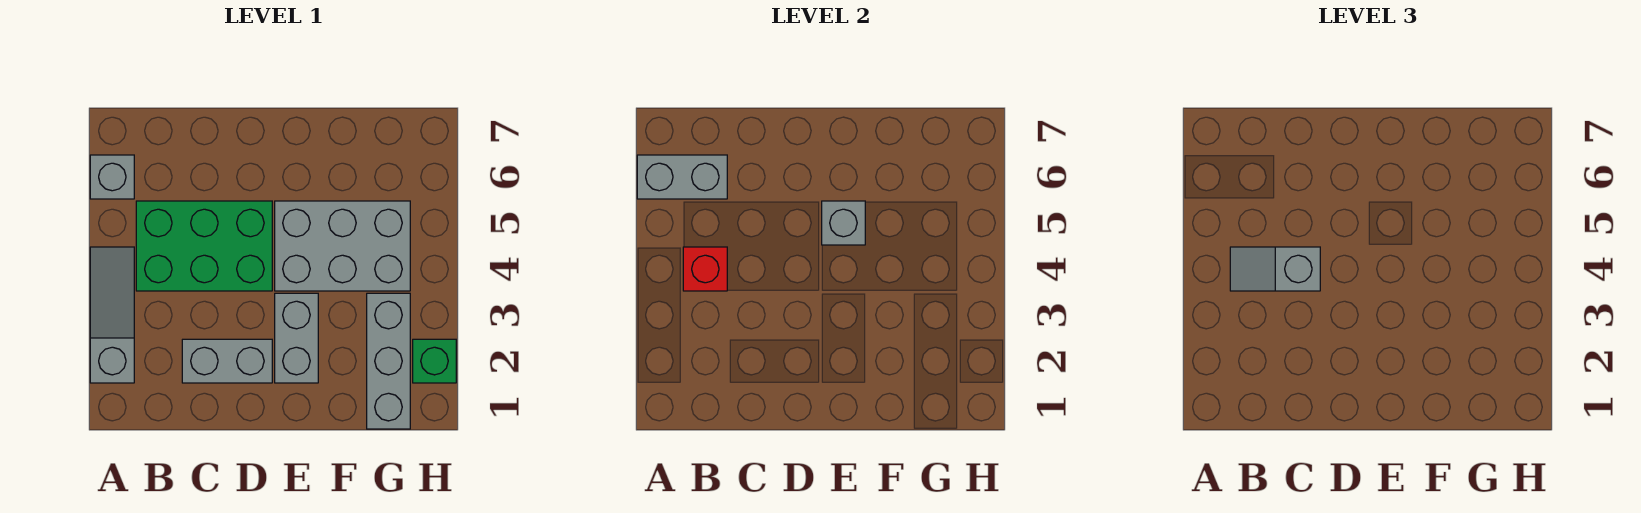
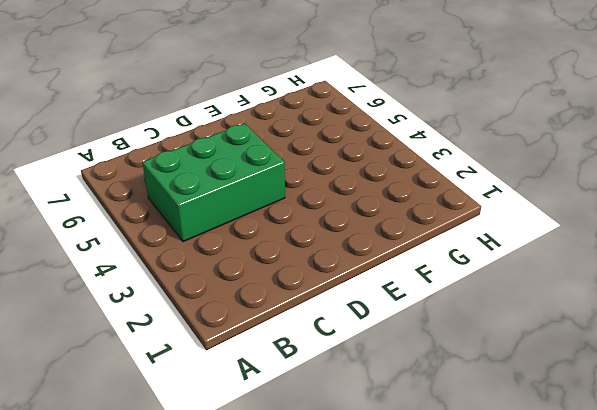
none -> grey slope A2:A4 level 1 top 2
none -> grey brick A6 level 1
none -> grey brick C2:D2 level 1

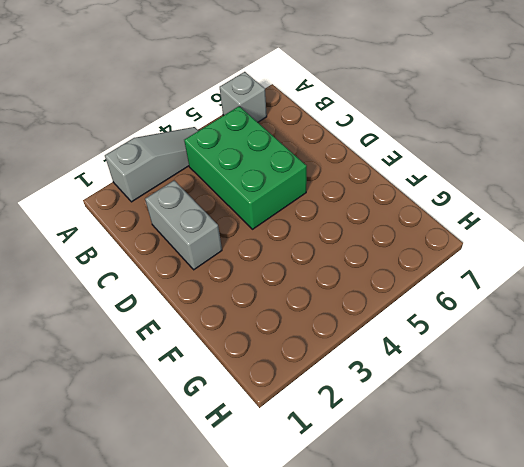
none -> grey brick E2:E3 level 1
none -> grey brick E4:G5 level 1
none -> grey brick G1:G3 level 1

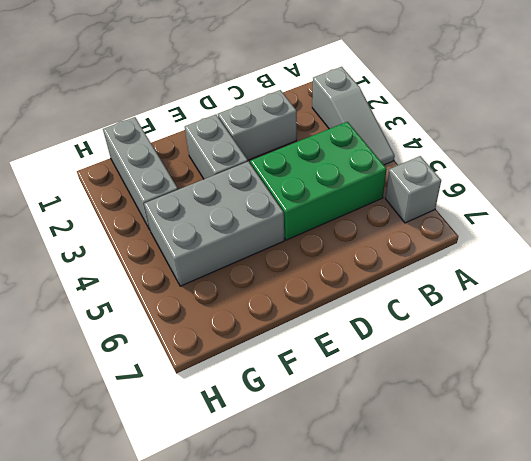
none -> green brick H2 level 1
none -> grey brick A6:B6 level 2
none -> red brick B4 level 2

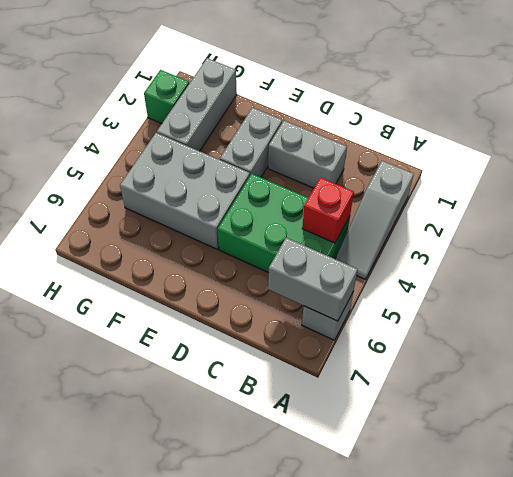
none -> grey brick E5 level 2
none -> grey slope B4:C4 level 3 top C

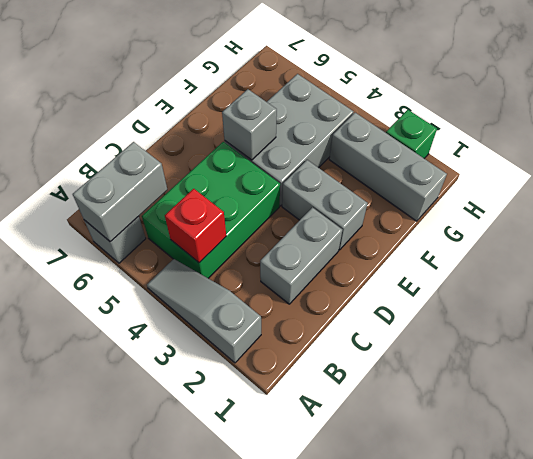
none -> grey slope B4:C4 level 3 top C

